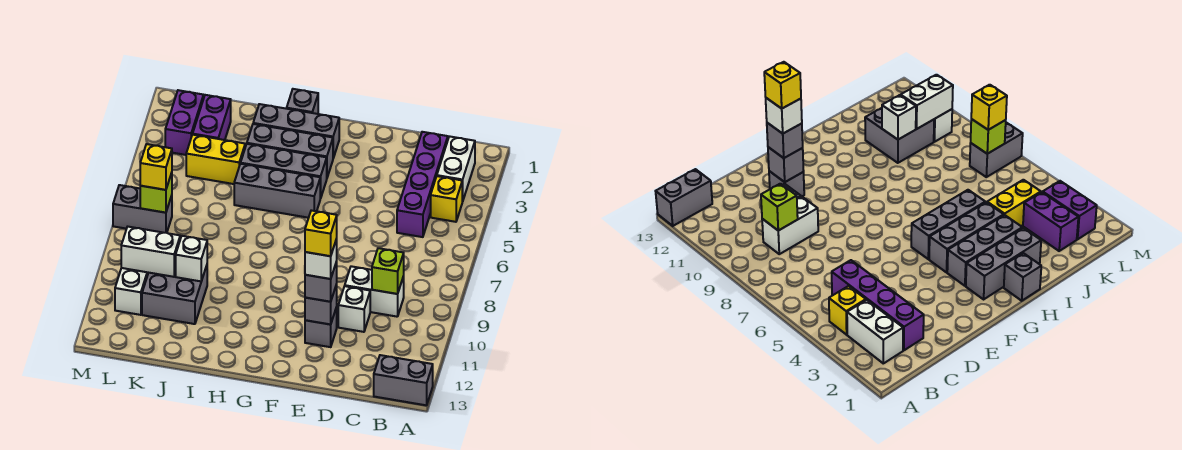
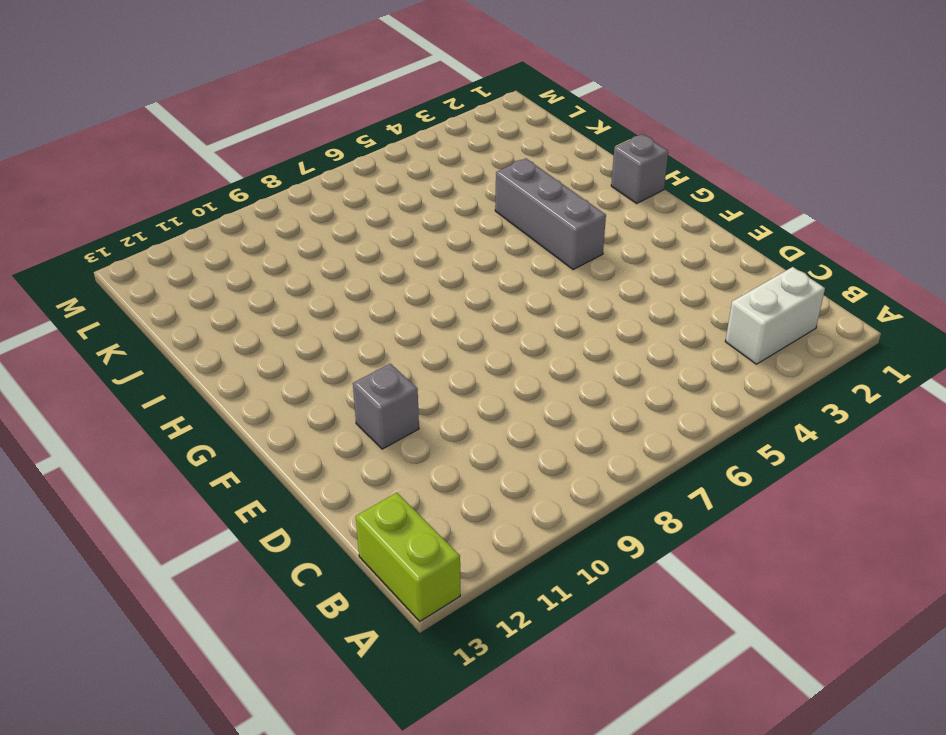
lime brick A13:B13 level 1 -> grey brick A13:B13 level 1
none -> yellow brick B4 level 1
none -> purple brick C2:C5 level 1
none -> white brick C9:D9 level 1

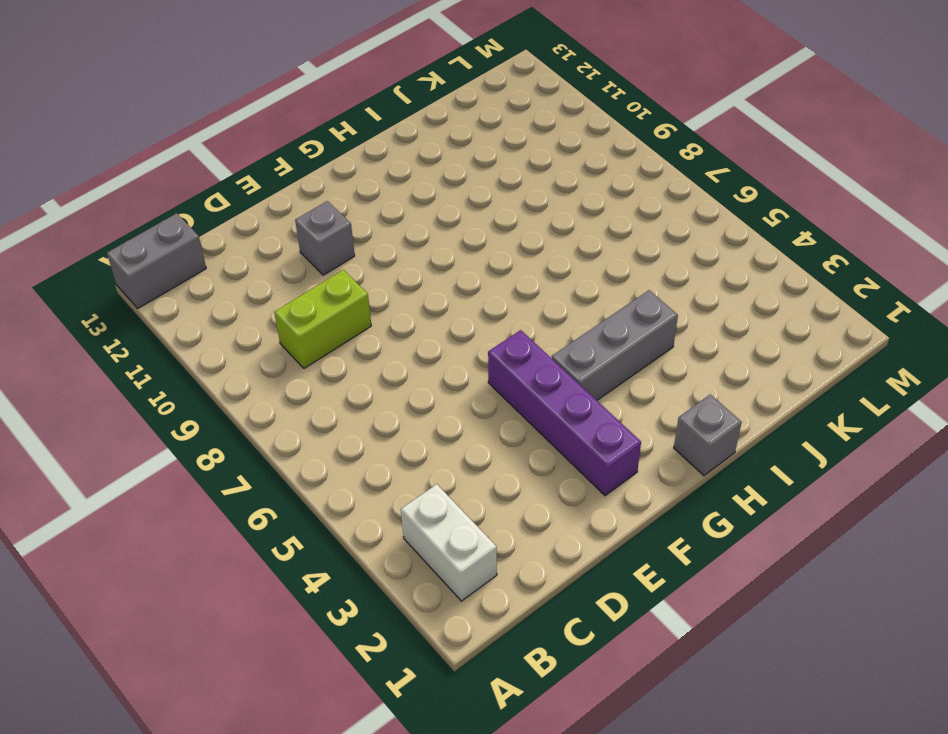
lime brick C9:D9 level 1 -> white brick C9:D9 level 1
purple brick F2:F5 level 1 -> purple brick C2:C5 level 1
none -> yellow brick B4 level 1
none -> white brick D10 level 1
none -> grey brick G2:I2 level 1

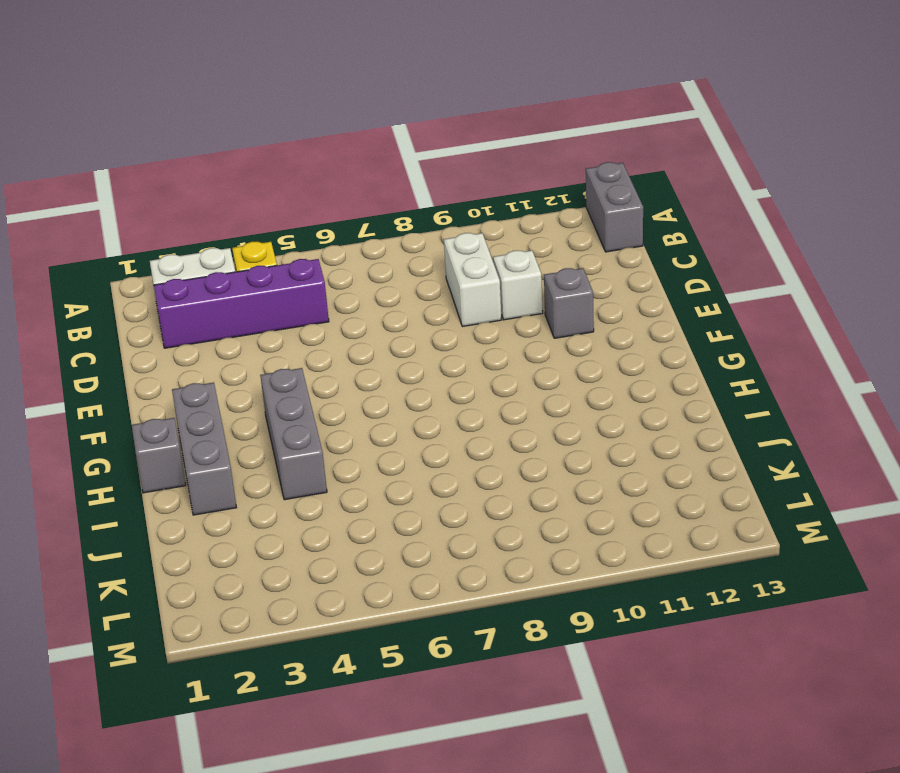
none -> grey brick G3:I3 level 1
none -> grey brick G5:I5 level 1
none -> yellow brick J4:K4 level 1

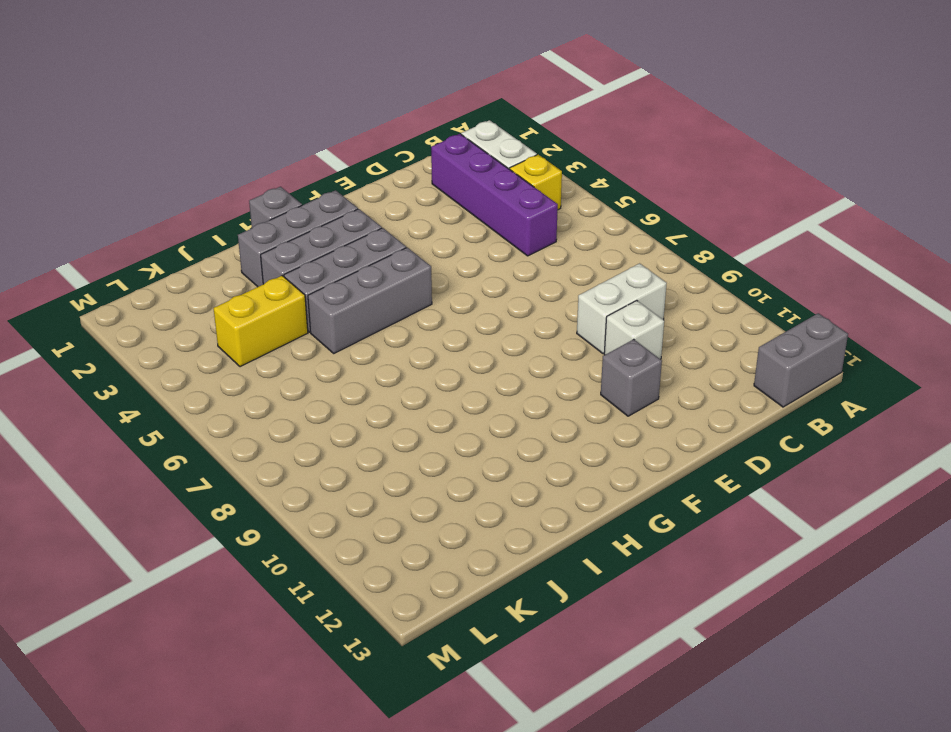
none -> grey brick J10:K11 level 1
none -> purple brick K2:K3 level 1
none -> purple brick L2:L3 level 1

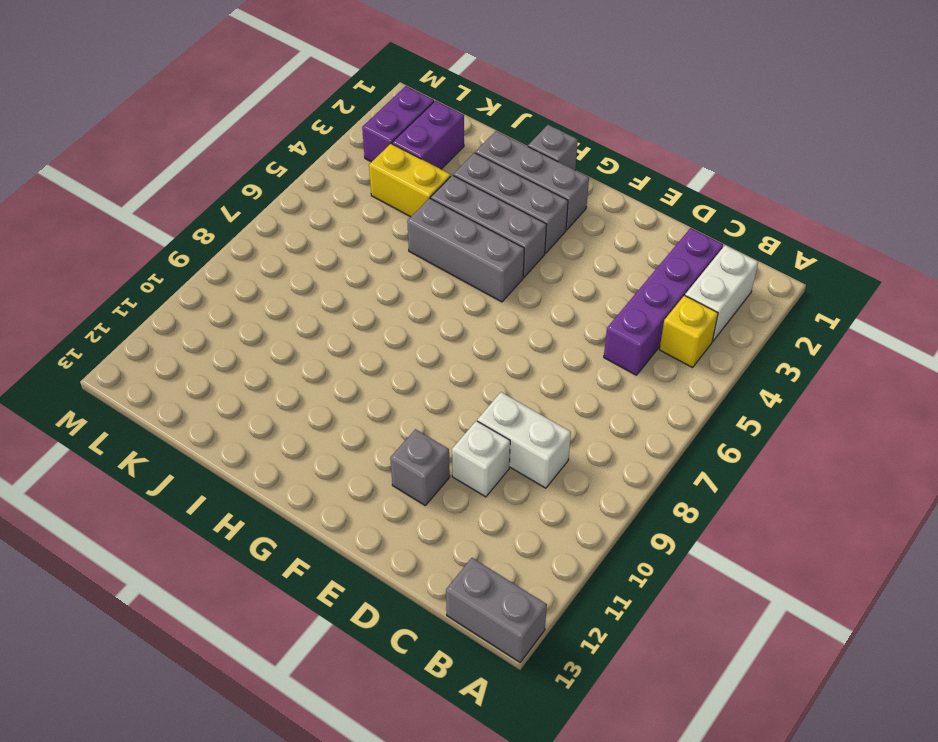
none -> grey brick J10:K11 level 1
none -> grey brick L7:M7 level 1
none -> white brick L10:L11 level 1

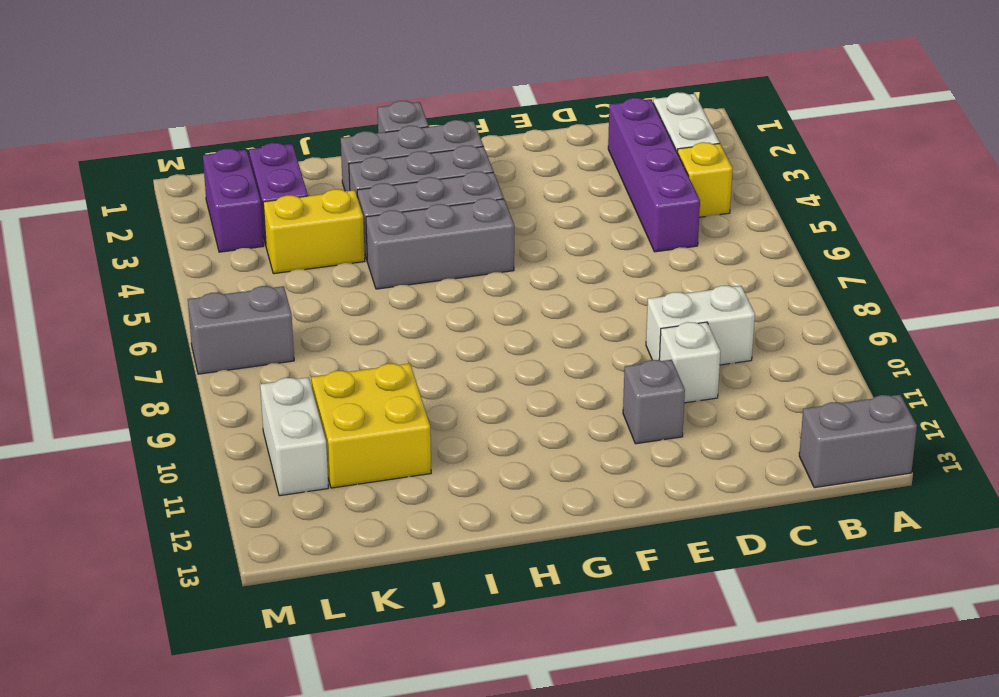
yellow brick J10:K11 level 1 -> grey brick J10:K11 level 1
none -> lime brick C9 level 2
none -> grey brick E11 level 2
none -> white brick J10 level 2

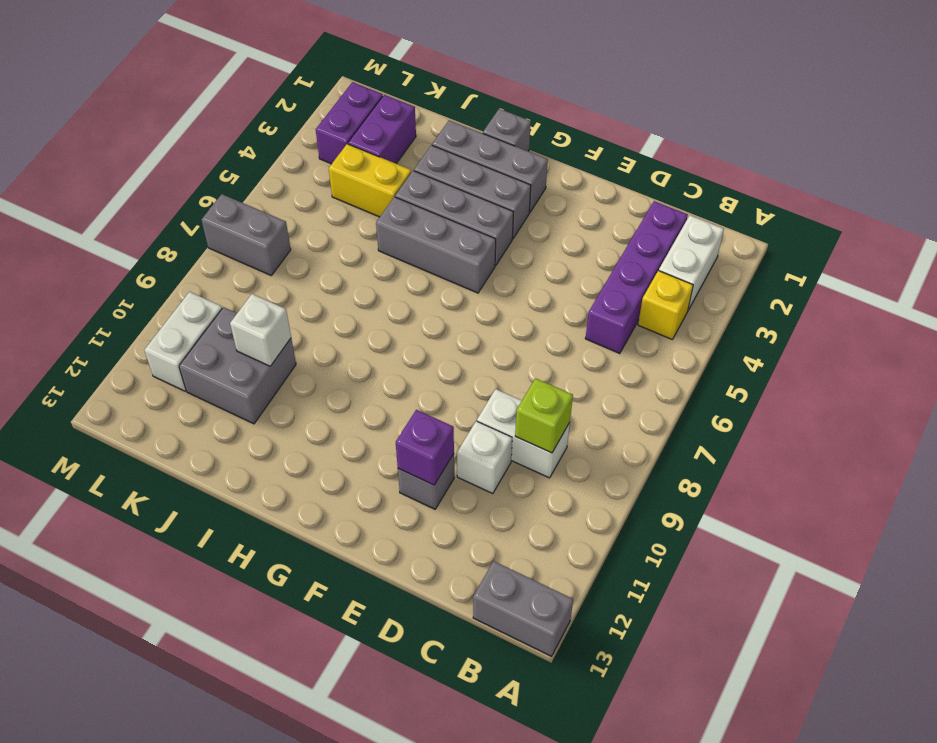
purple brick E11 level 2 -> grey brick E11 level 2
none -> white brick K10:L10 level 2
none -> lime brick L7 level 2
none -> grey brick E11 level 3

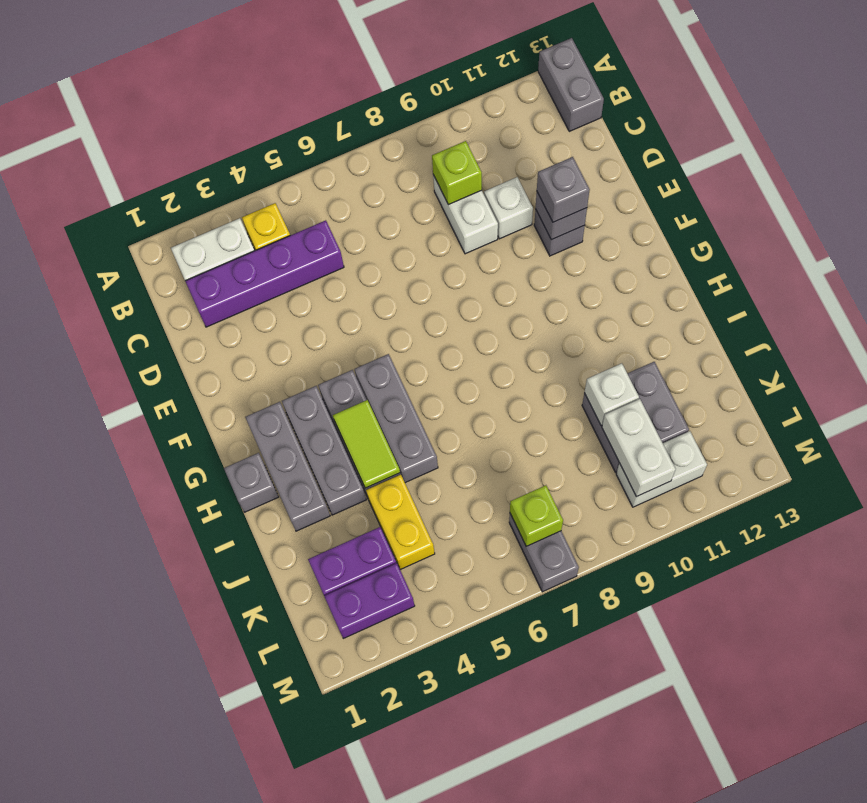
lime tile H4:I4 level 2 -> none
none -> yellow brick L7 level 3
none -> white brick E11 level 4
none -> yellow brick E11 level 5

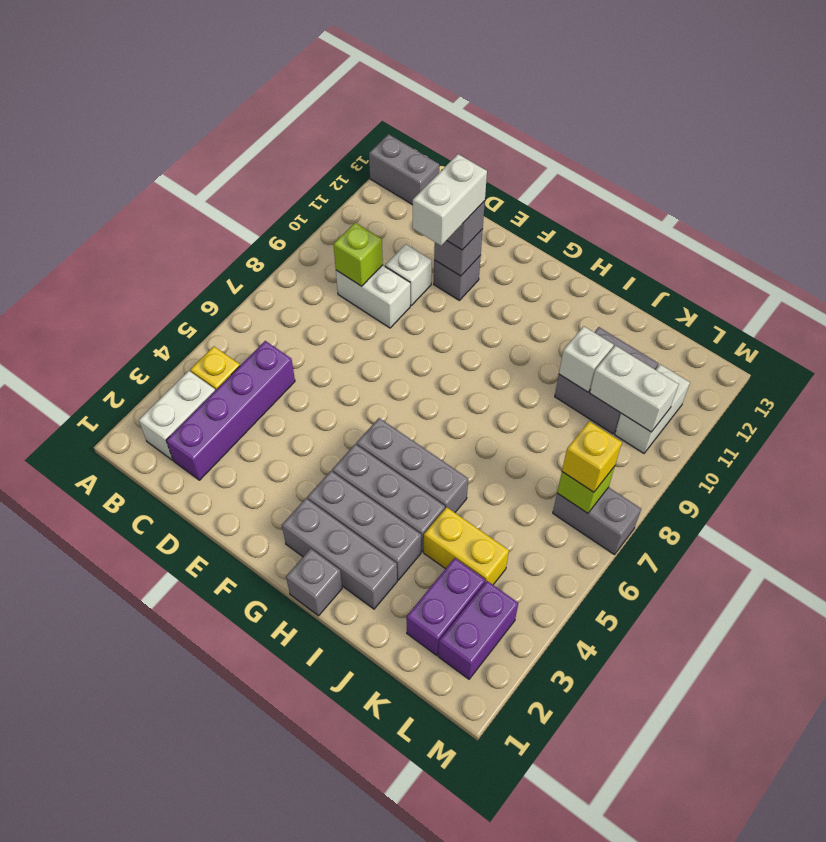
white brick E10:E11 level 4 -> white brick E11 level 4
none -> yellow brick E11 level 5

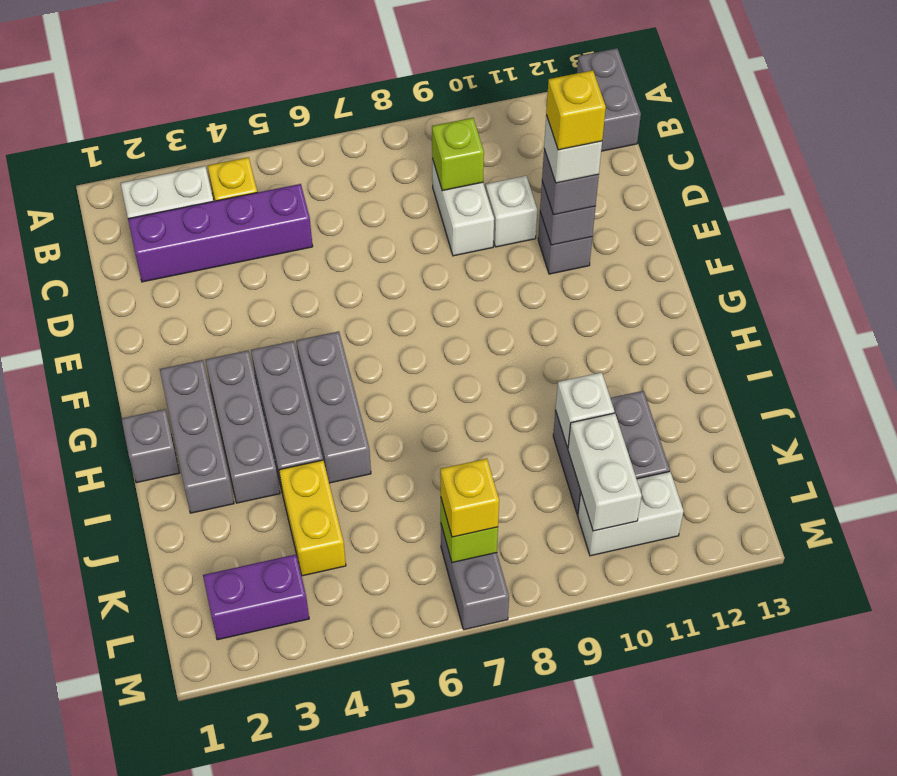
none -> purple brick K2:K3 level 1

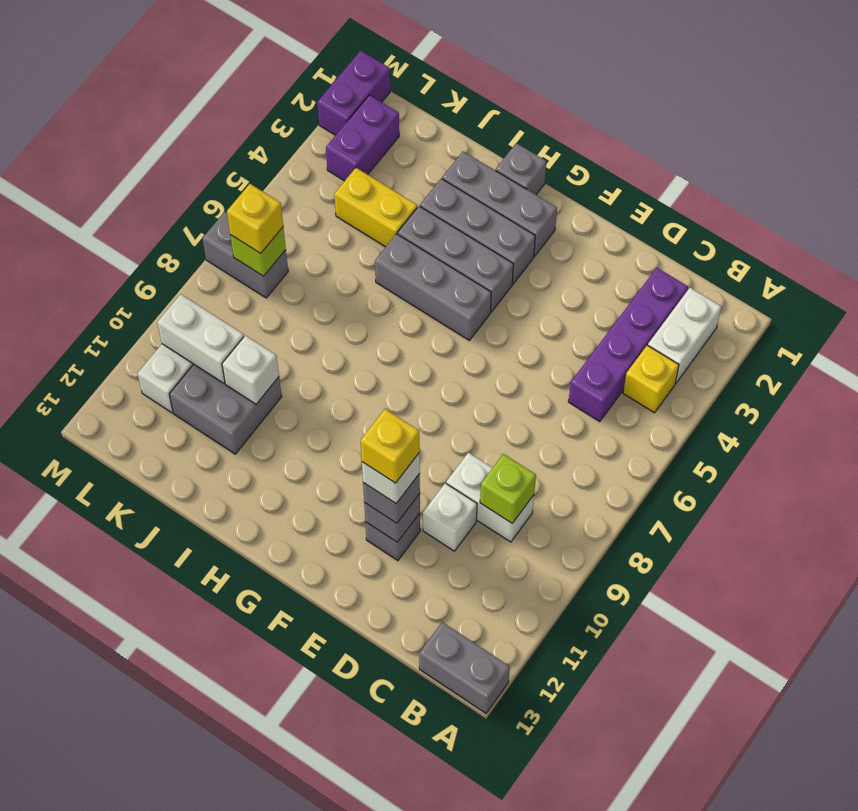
purple brick M1:M2 level 1 -> purple brick K2:K3 level 1

